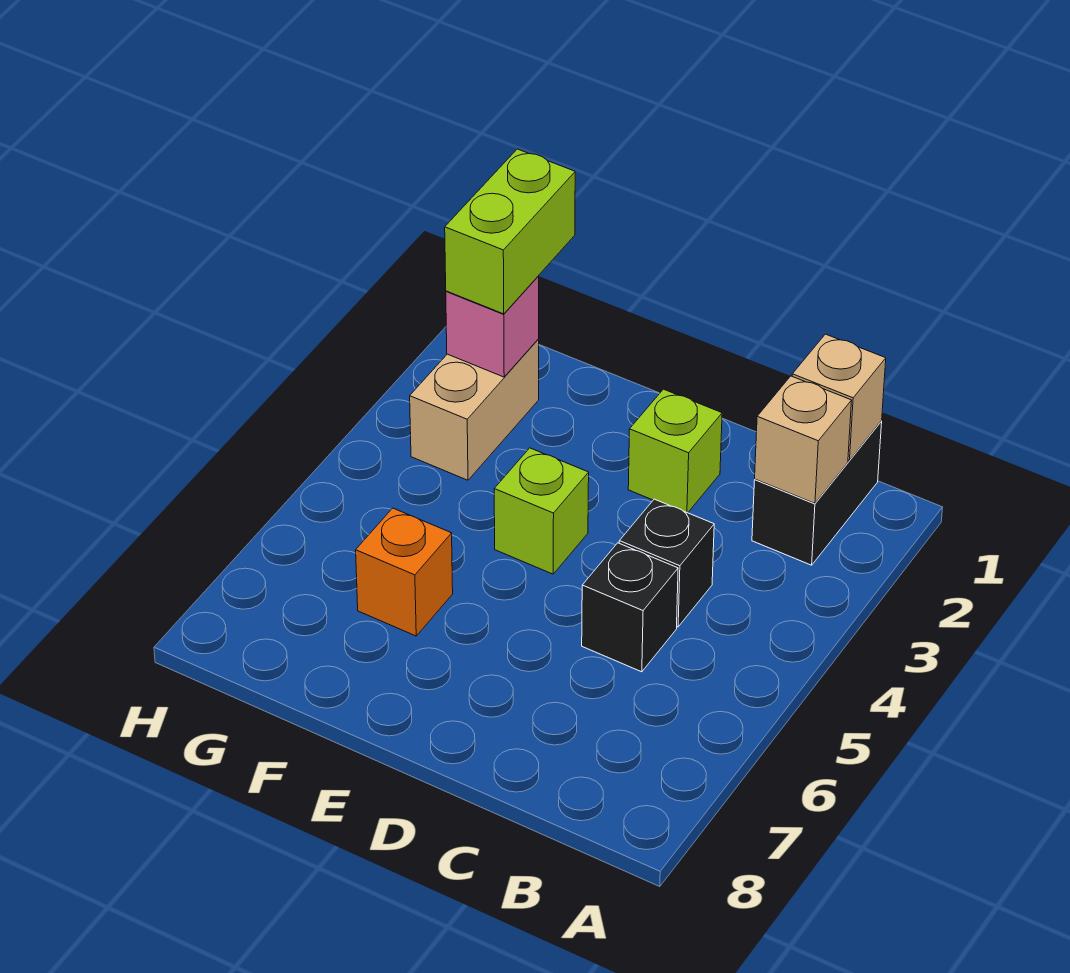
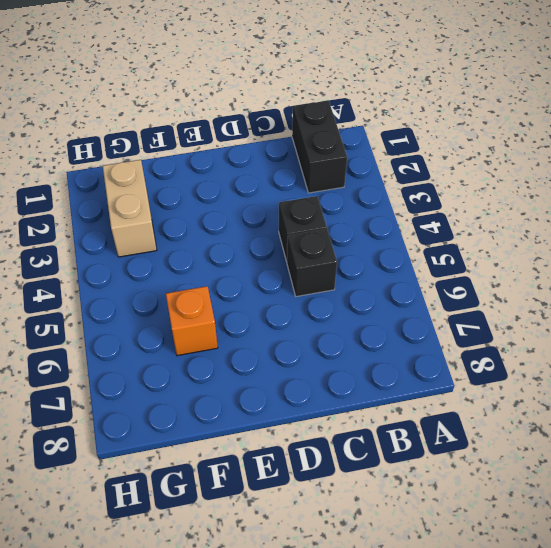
none -> lime brick D2 level 1
none -> lime brick E4 level 1

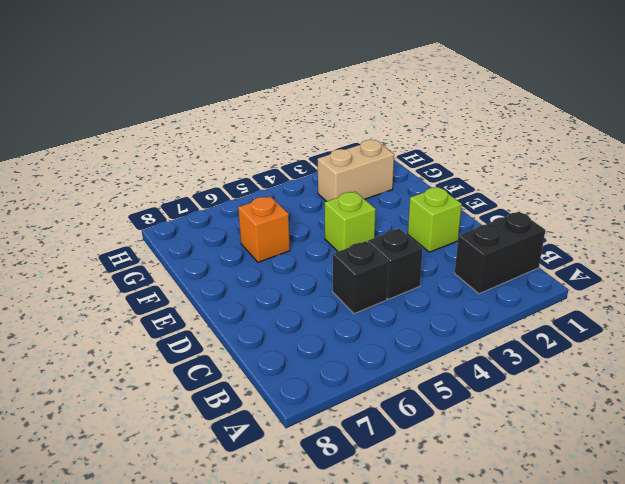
none -> tan brick B1 level 2
none -> tan brick B2 level 2

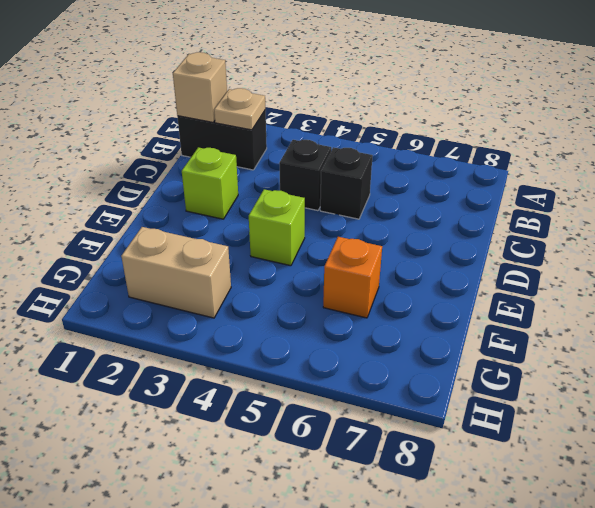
tan plate B2 level 2 -> tan brick B2 level 2
none -> pink brick G2 level 2
none -> lime brick G1:G2 level 3

